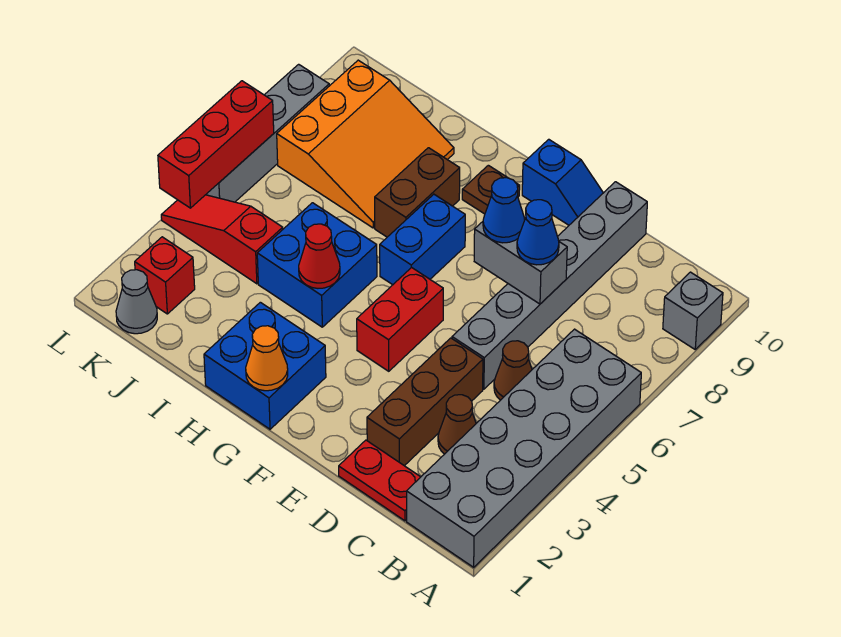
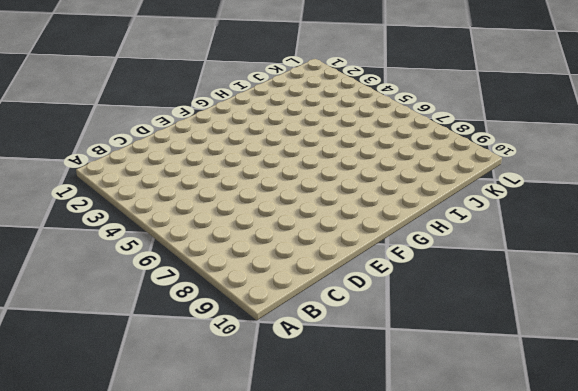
none -> grey brick A1:B6 level 1
none -> grey brick A9 level 1
none -> red plate C1:D1 level 1

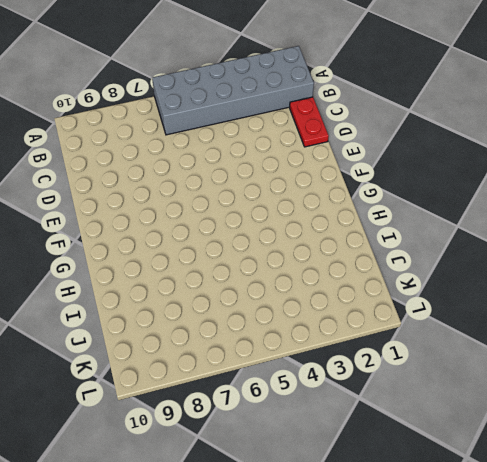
none -> grey brick A9 level 1
none -> brown cone C3 level 1
none -> brown cone C5 level 1

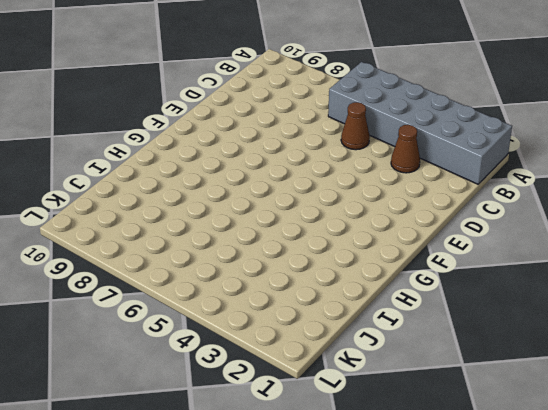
none -> grey brick A9 level 1
none -> red plate C1:D1 level 1
none -> brown brick D2:D4 level 1

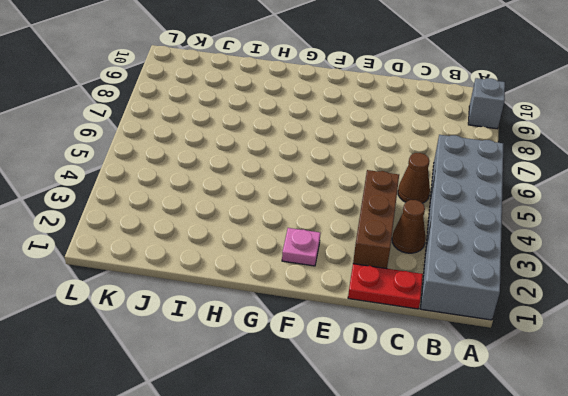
pink plate F2 level 1 -> none
none -> grey brick D5:D10 level 1
none -> blue slope E10:F10 level 1 top F
none -> red brick F4:F5 level 1

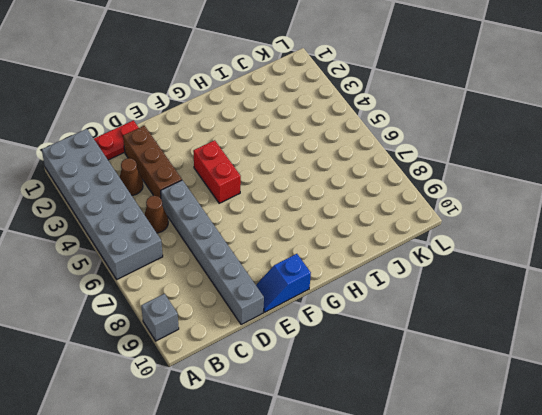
none -> blue brick G1:H2 level 1
none -> blue brick G6:G7 level 1
none -> brown plate G9 level 1

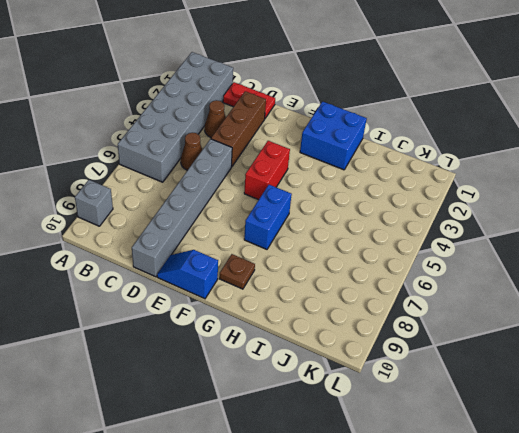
none -> blue brick H4:I5 level 1
none -> brown brick H7:H8 level 1
none -> orange slope I7:K9 level 1 top K

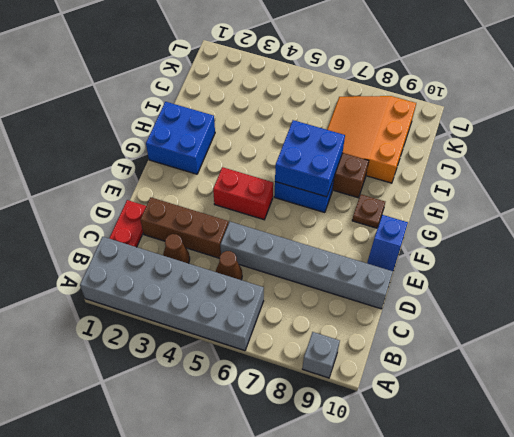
blue brick G6:H7 level 2 -> blue brick H4:I5 level 1
orange slope I7:K9 level 1 top 9 -> orange slope I7:K9 level 1 top K
none -> red slope J4:L4 level 1 top J
none -> grey cone K1 level 1
none -> red brick K2 level 1

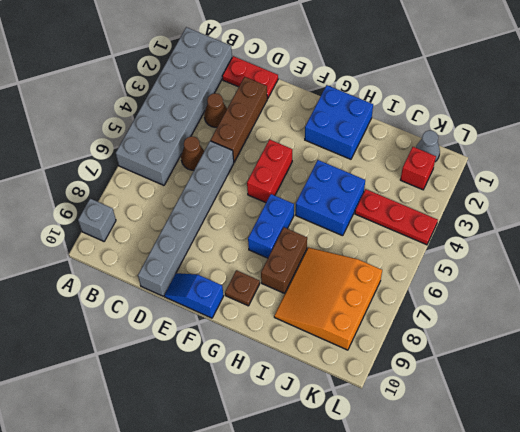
red plate J4:L4 level 1 -> red slope J4:L4 level 1 top J
none -> grey brick L5:L8 level 1
none -> grey brick D7:E7 level 2
none -> orange cone G1 level 2

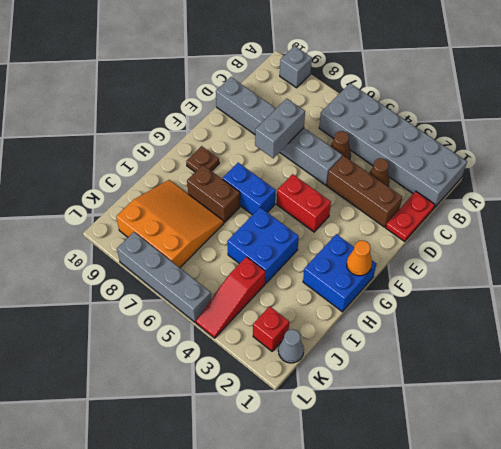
none -> blue slope E10:F10 level 1 top F
none -> red cone H4 level 2
none -> red brick L4:L6 level 2

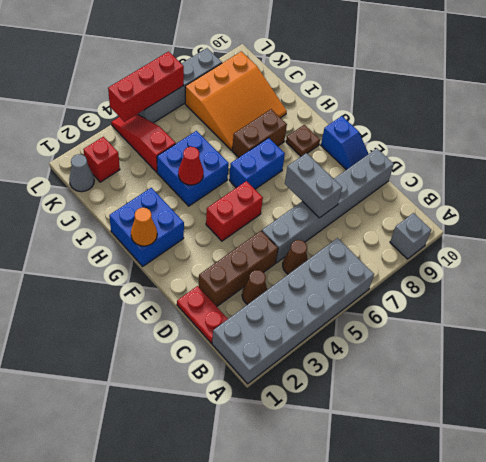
none -> blue cone D7 level 3
none -> blue cone E7 level 3

